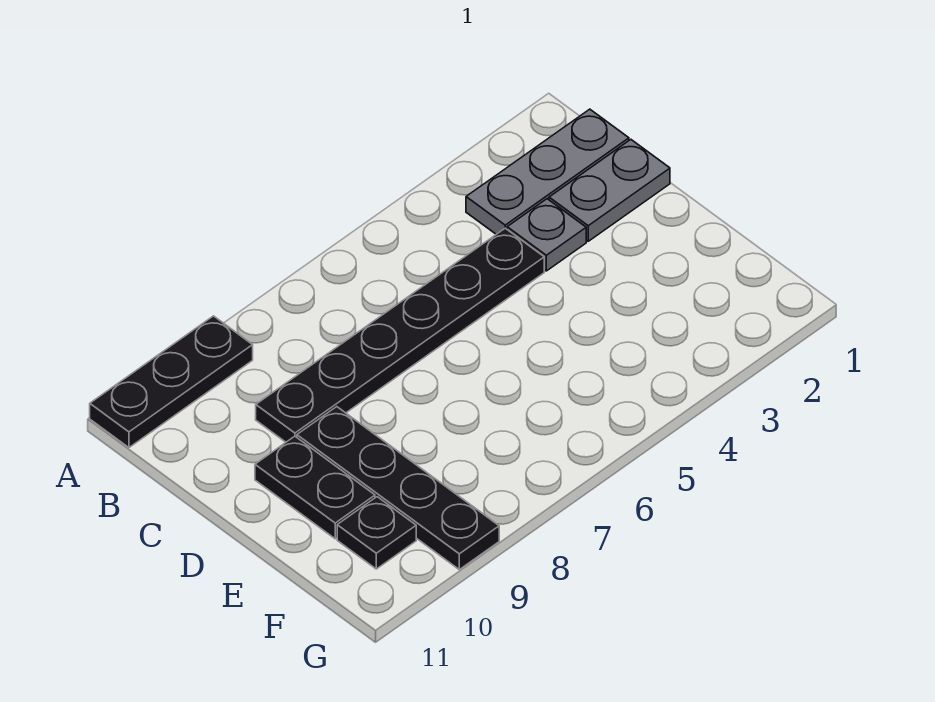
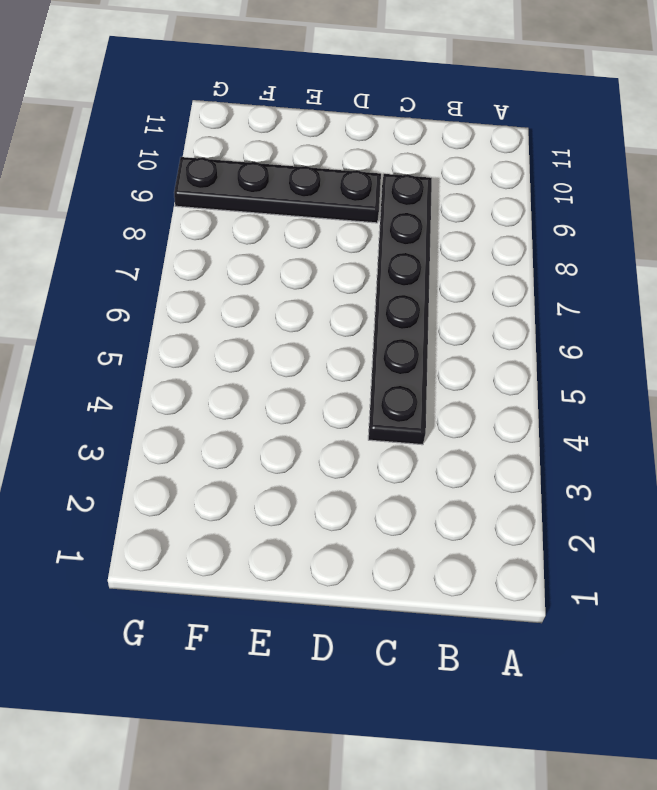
none -> black plate A9:A11 level 1
none -> grey plate B1:B3 level 1

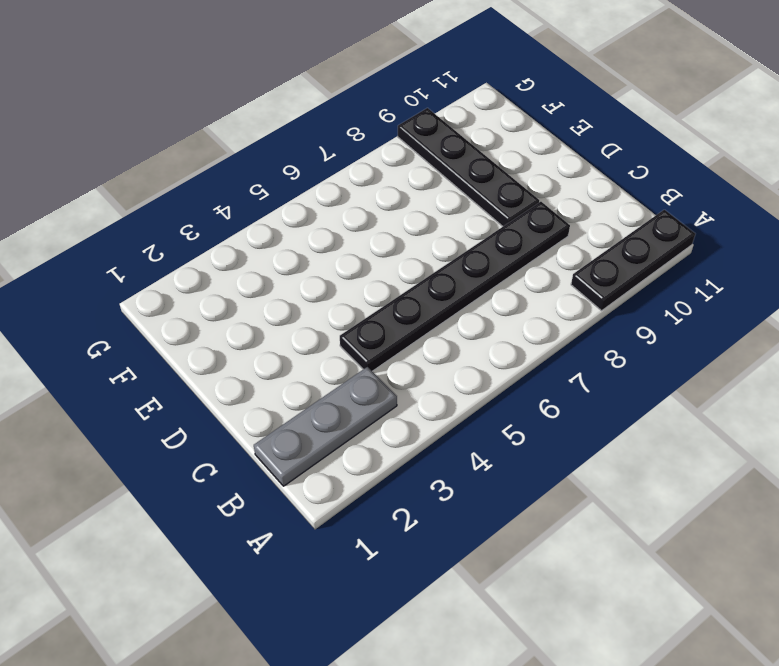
none -> grey plate C1:C2 level 1
none -> grey plate C3 level 1

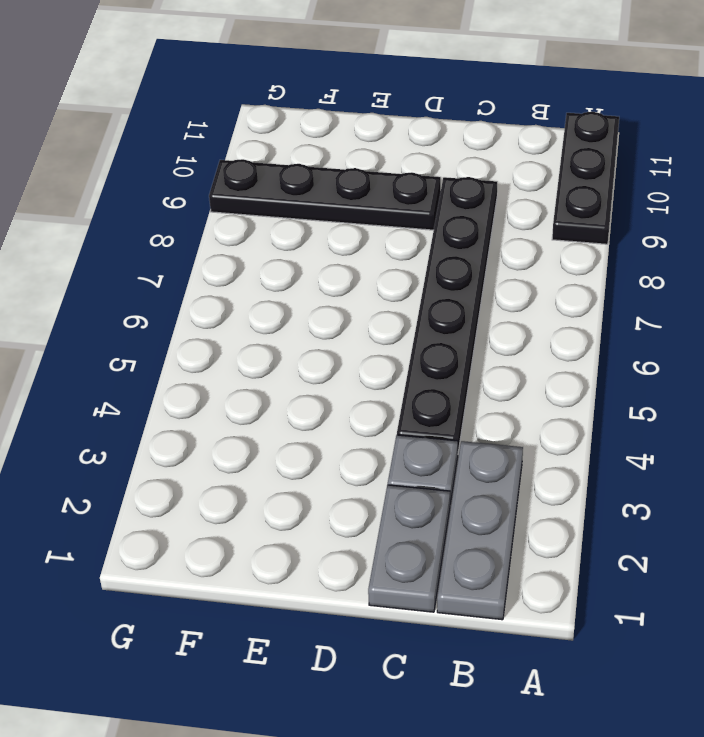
none -> black plate D10:E10 level 1
none -> black plate F10 level 1

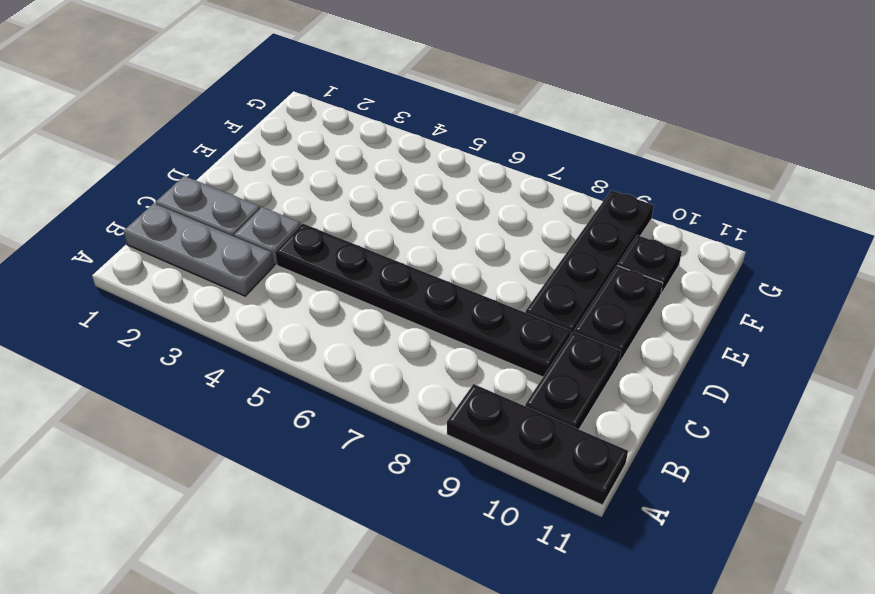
black plate B10:C10 level 1 -> none

